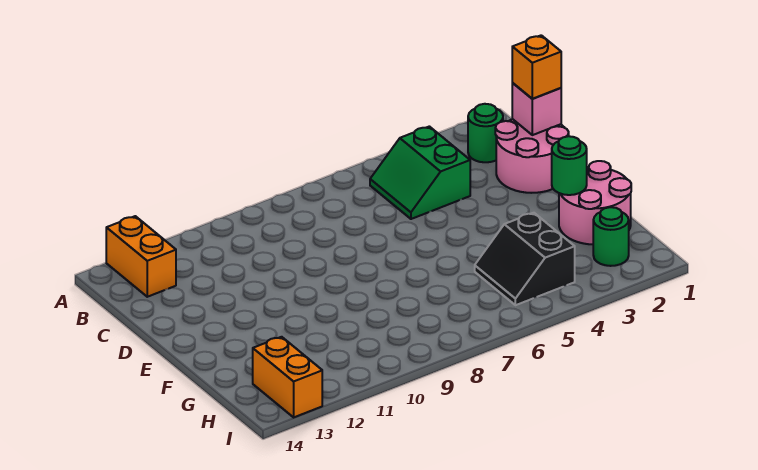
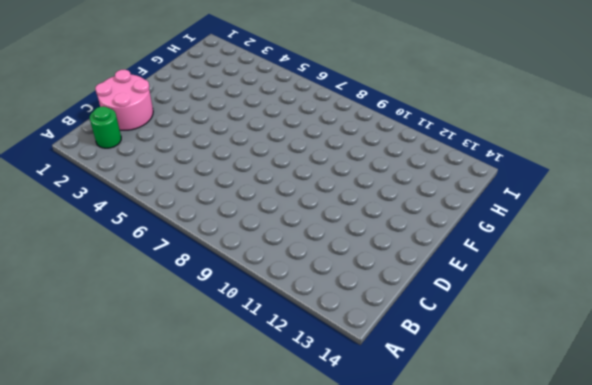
none -> orange brick A13:B13 level 1
none -> green slope B4:C5 level 1 top 4

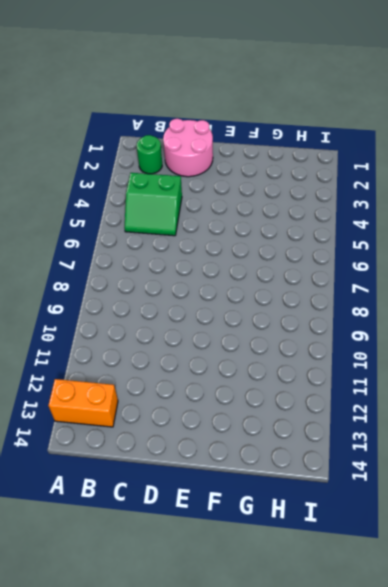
none -> pink round brick F1:G2 level 1
none -> black slope G4:H5 level 1 top 4

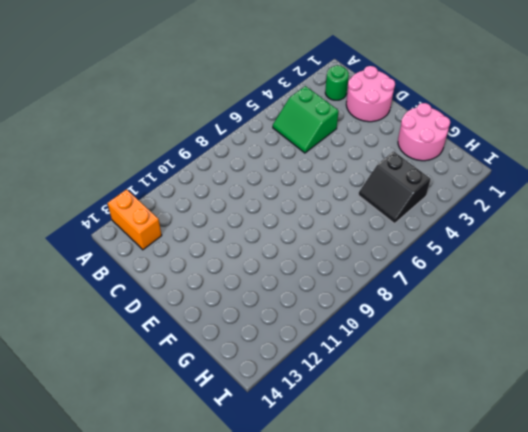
none -> green round brick H2 level 1
none -> orange brick H13:I13 level 1

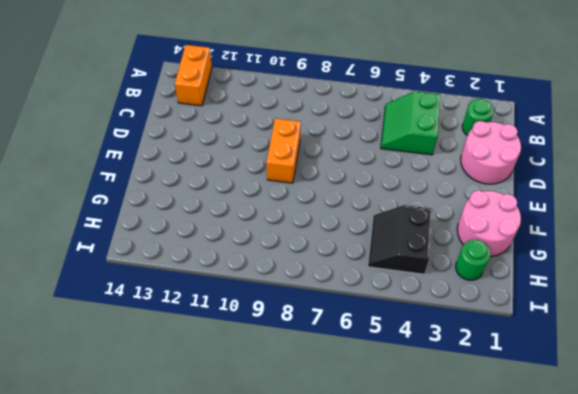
orange brick D9:E9 level 1 -> orange brick H13:I13 level 1
none -> pink brick C1 level 2
none -> green round brick F2 level 2

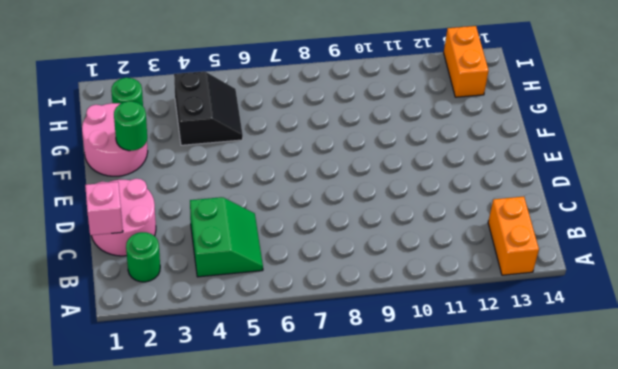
none -> orange brick C1 level 3

